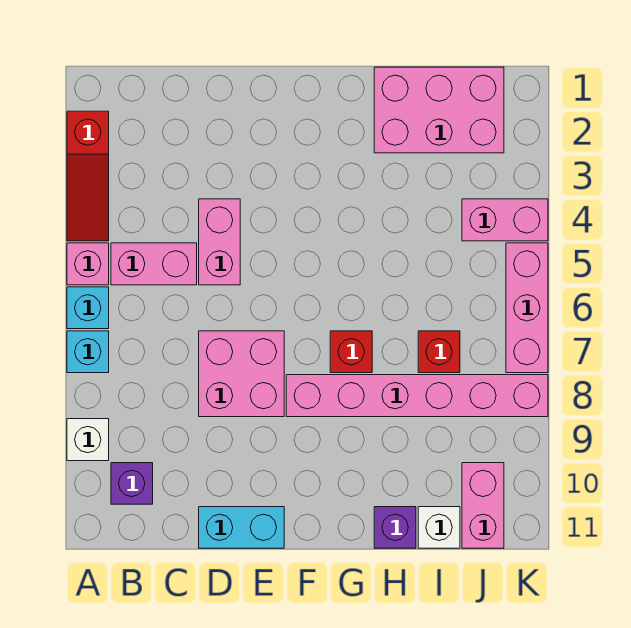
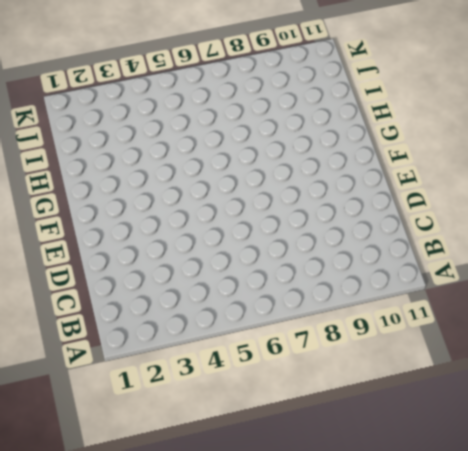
none -> red slope A2:A4 level 1 top 2
none -> pink brick A5 level 1
none -> cyan brick A6 level 1

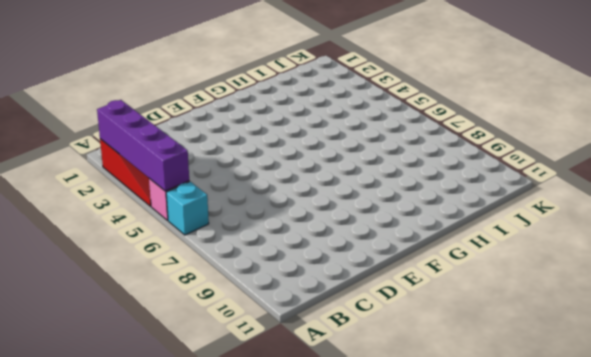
purple brick A2:A5 level 2 -> none
none -> cyan brick A7 level 1
none -> white brick A9 level 1
none -> pink brick B5:C5 level 1

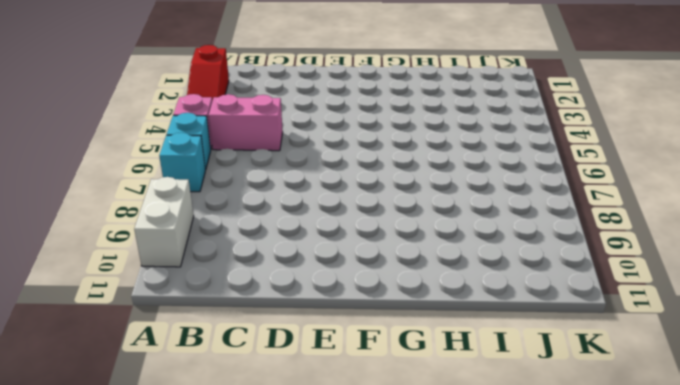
white brick A9:A10 level 1 -> white brick A9 level 1
none -> purple brick B10 level 1
none -> pink brick D4:D5 level 1
none -> pink brick D7:E8 level 1

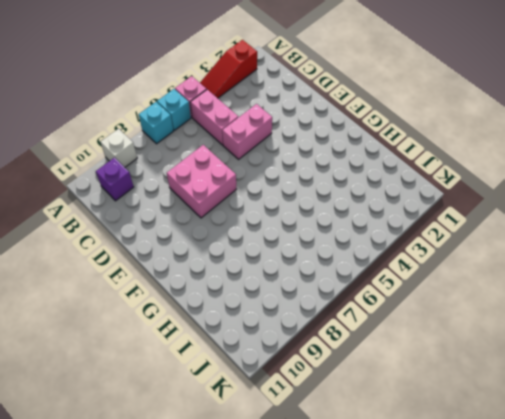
none -> cyan brick D11:E11 level 1
none -> pink brick F8:K8 level 1
none -> red brick G7 level 1

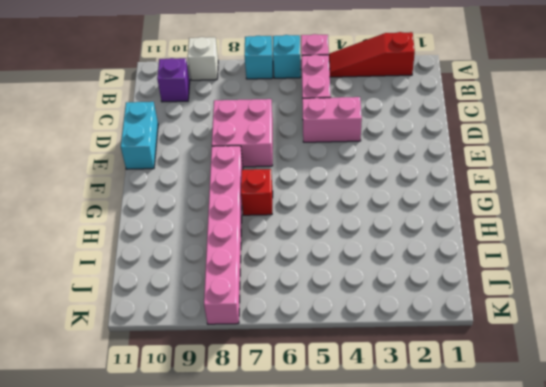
none -> pink brick H1:J2 level 1
none -> purple brick H11 level 1
none -> red brick I7 level 1

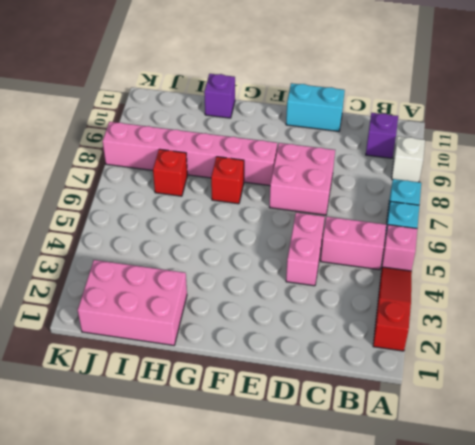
none -> white brick I11 level 1
none -> pink brick J4:K4 level 1
none -> pink brick J10:J11 level 1

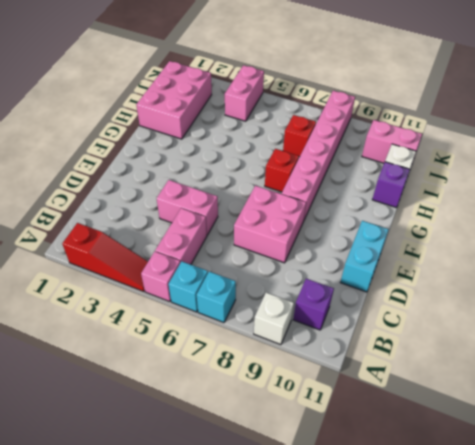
none -> pink brick K5:K7 level 1

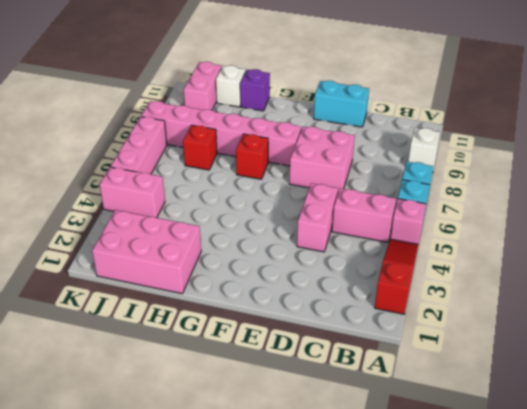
none -> purple brick B10 level 1

